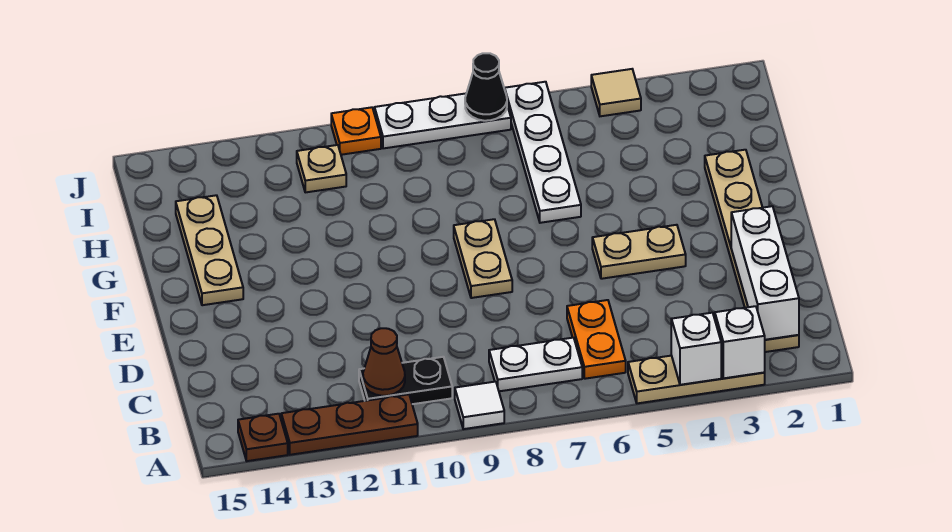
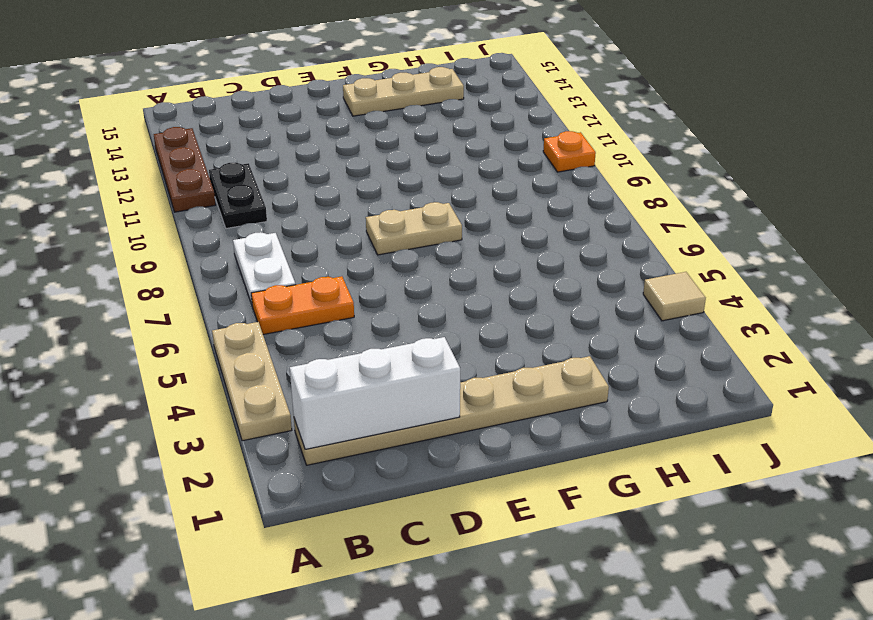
none -> white tile A9 level 1
none -> brown plate A14 level 1
none -> tan plate E4:E5 level 1

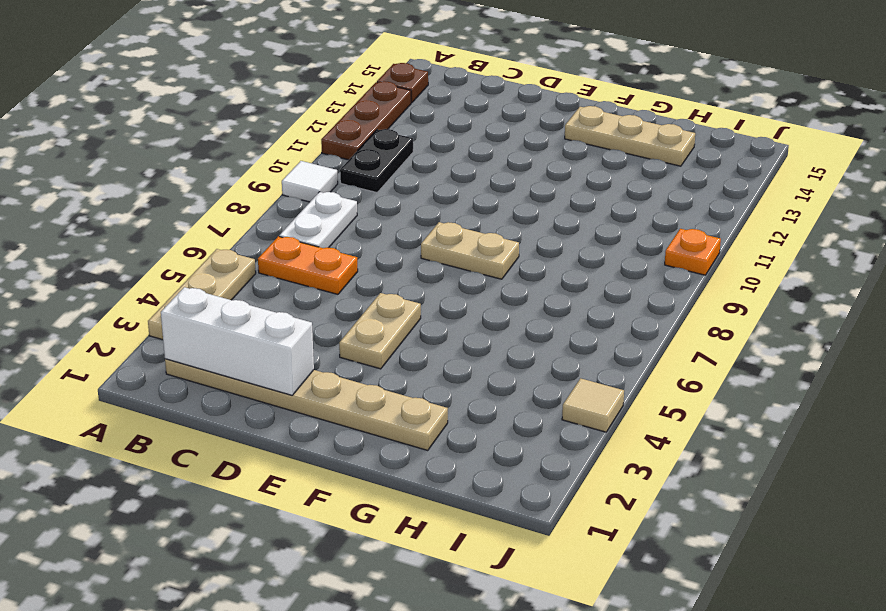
none -> white plate G6:J6 level 1
none -> tan plate I11 level 1
none -> white plate J7:J9 level 1

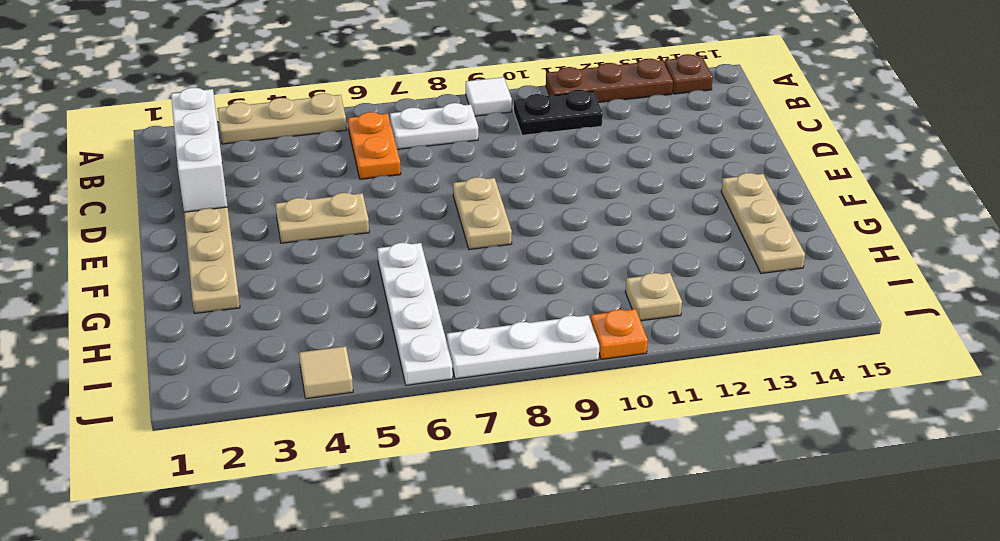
none -> white brick A3 level 2
none -> white brick A4 level 2
none -> brown cone B11 level 2

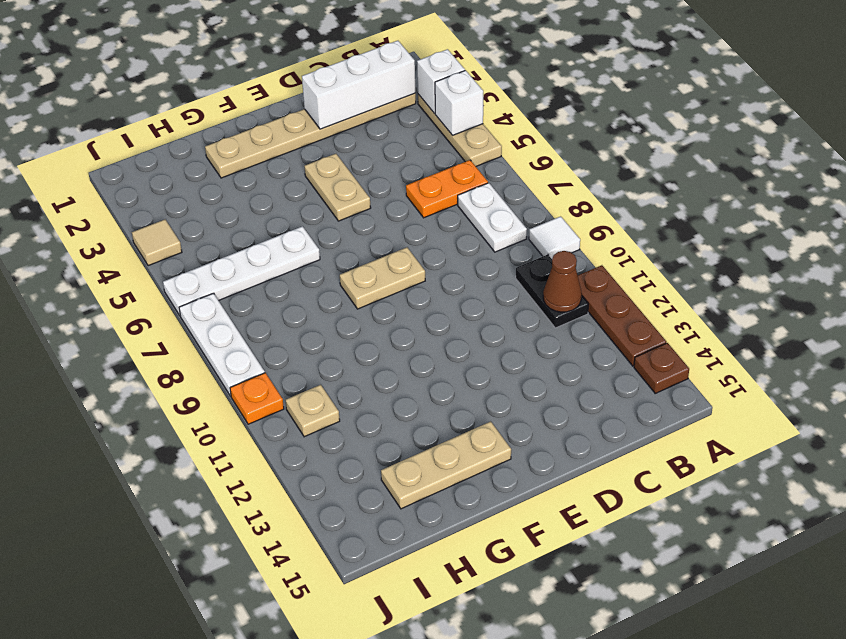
none -> black cone J7 level 2

